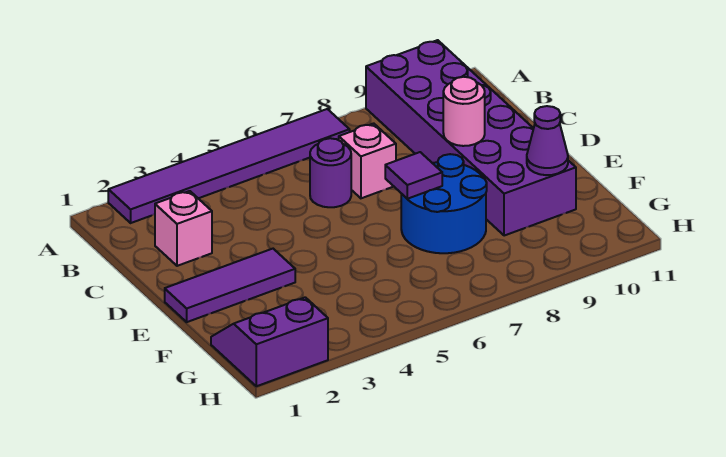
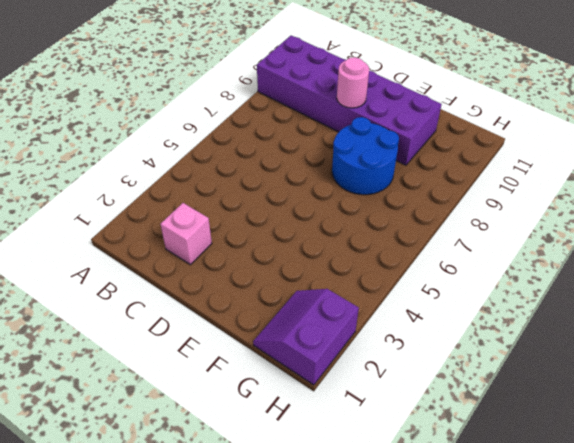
none -> purple tile A2:A7 level 1
none -> purple round brick C6 level 1

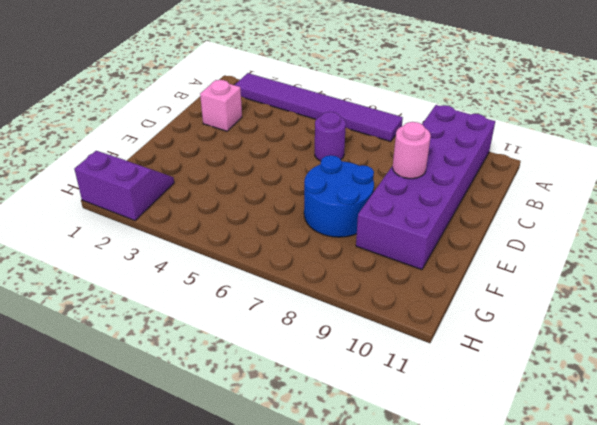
none -> pink brick C7 level 1
none -> purple tile E1:E3 level 1

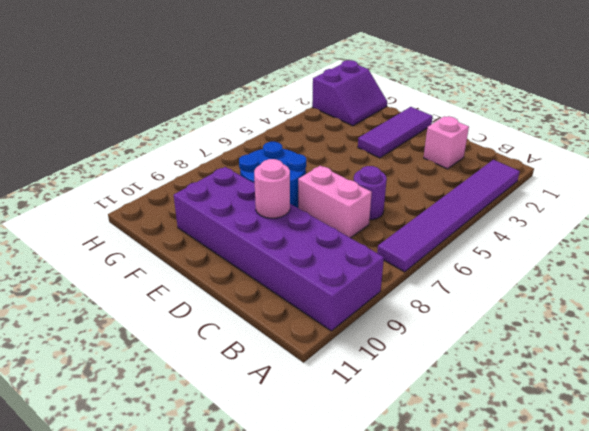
pink brick C7:D7 level 1 -> pink brick C7 level 1
none -> purple tile E7 level 2
none -> purple cone F10 level 2

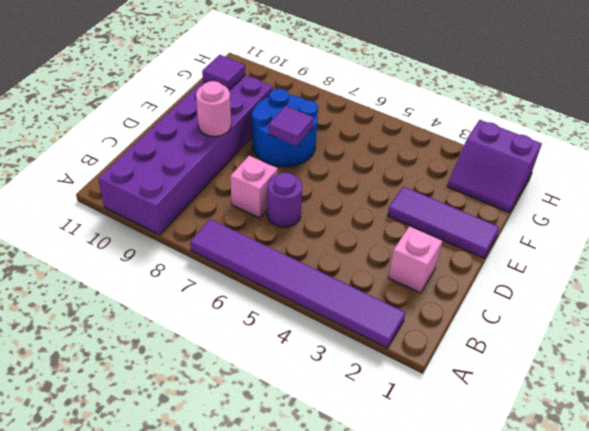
purple tile F10 level 2 -> purple cone F10 level 2

